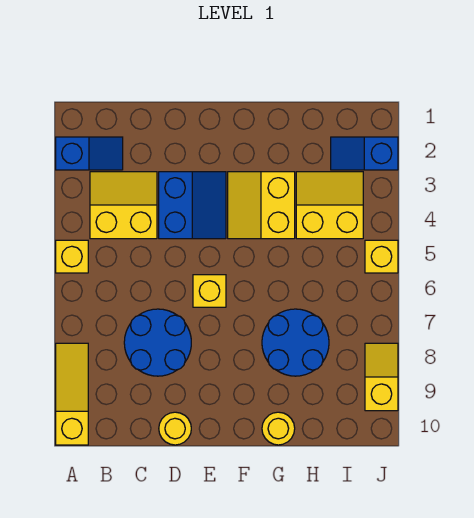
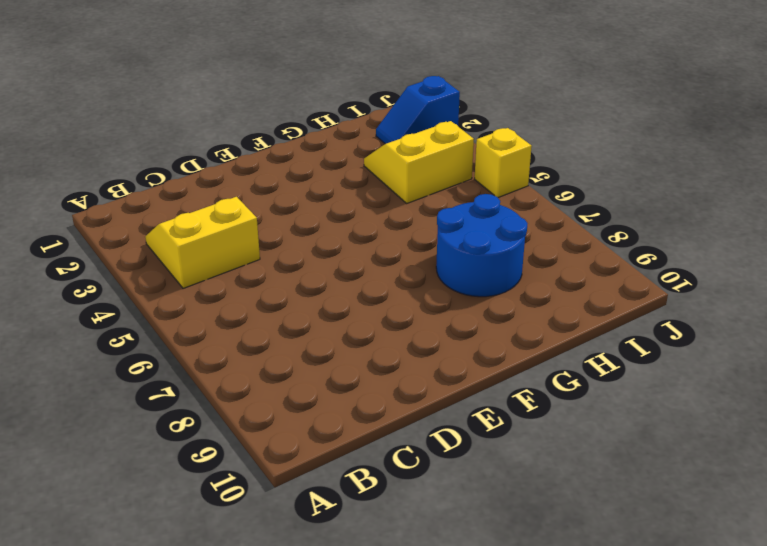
none -> blue slope A2:B2 level 1 top A
none -> yellow brick A5 level 1
none -> yellow slope A8:A10 level 1 top 10

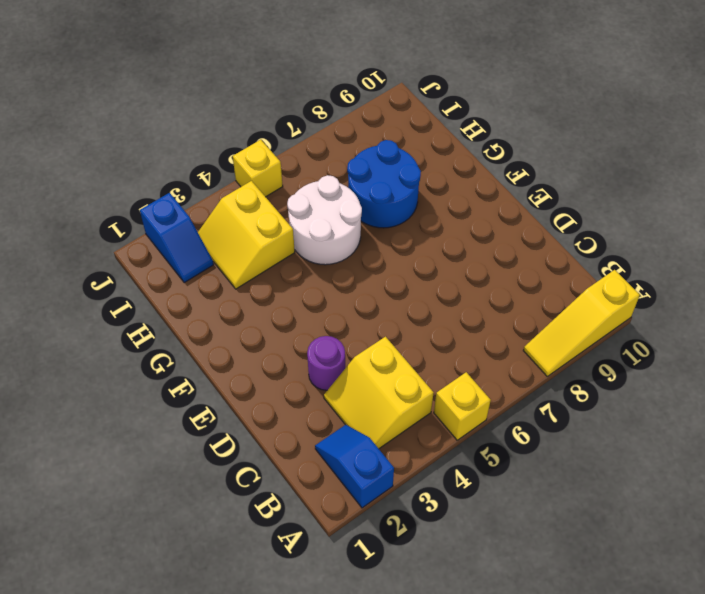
purple round brick D3 level 1 -> blue slope D3:E4 level 1 top D
white round brick G5:H6 level 1 -> none
none -> blue round brick C7:D8 level 1
none -> yellow round brick D10 level 1
none -> yellow brick E6 level 1

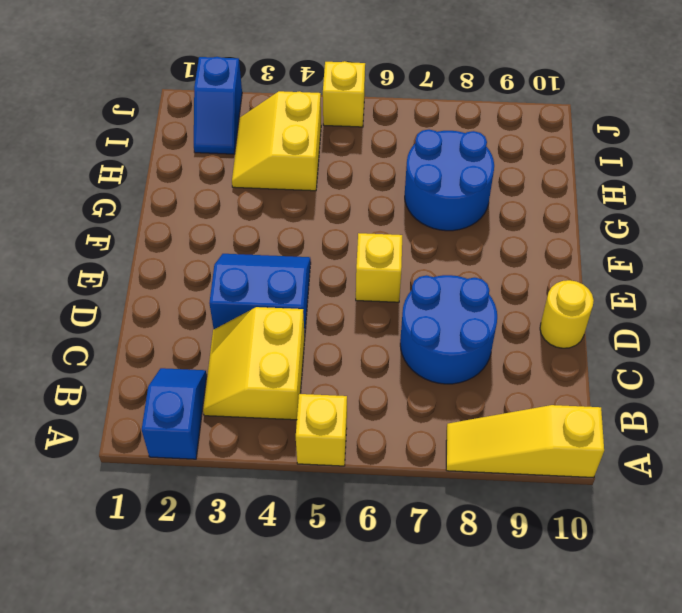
none -> yellow slope F3:G4 level 1 top G
none -> yellow round brick G10 level 1
none -> yellow slope J8:J9 level 1 top 9

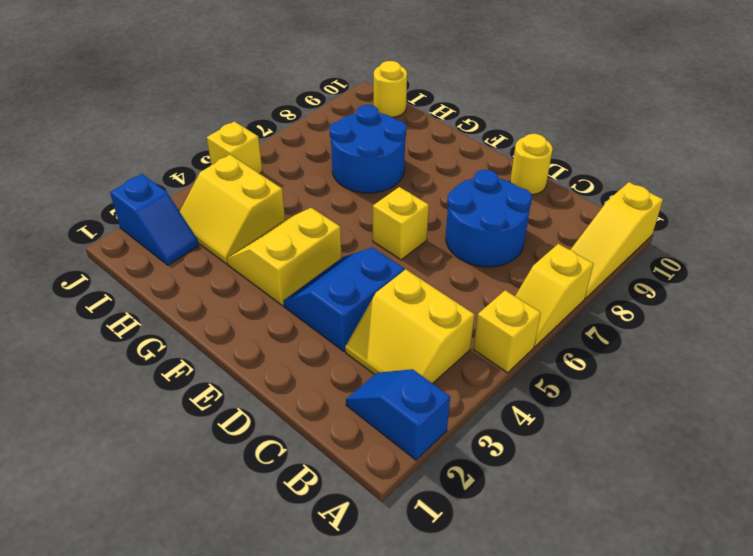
yellow slope A6:A7 level 1 top 7 -> yellow slope J8:J9 level 1 top 9
yellow slope F3:G4 level 1 top F -> yellow slope F3:G4 level 1 top G
yellow round brick I10 level 1 -> yellow round brick G10 level 1

